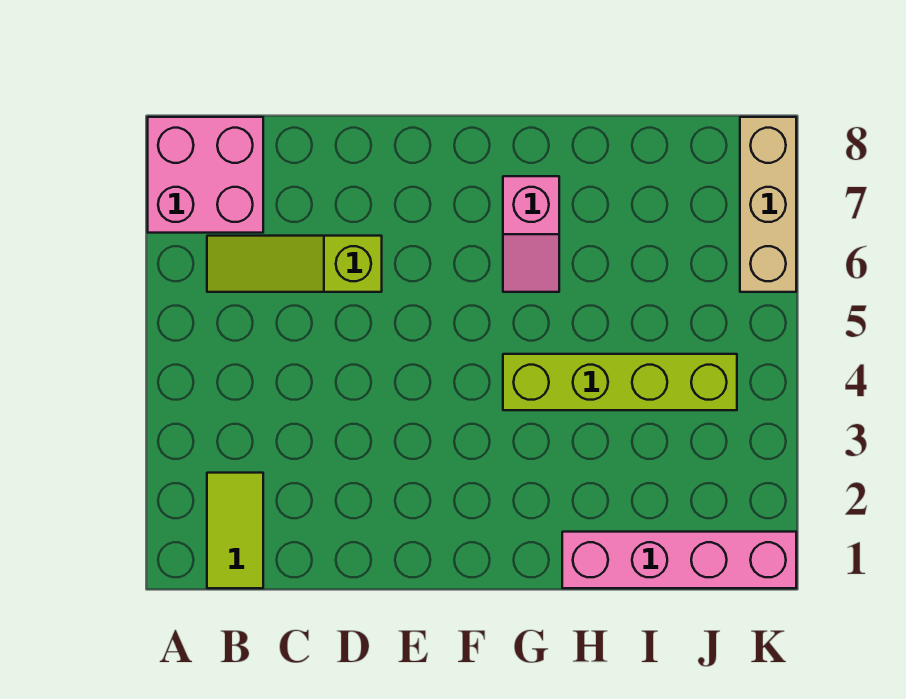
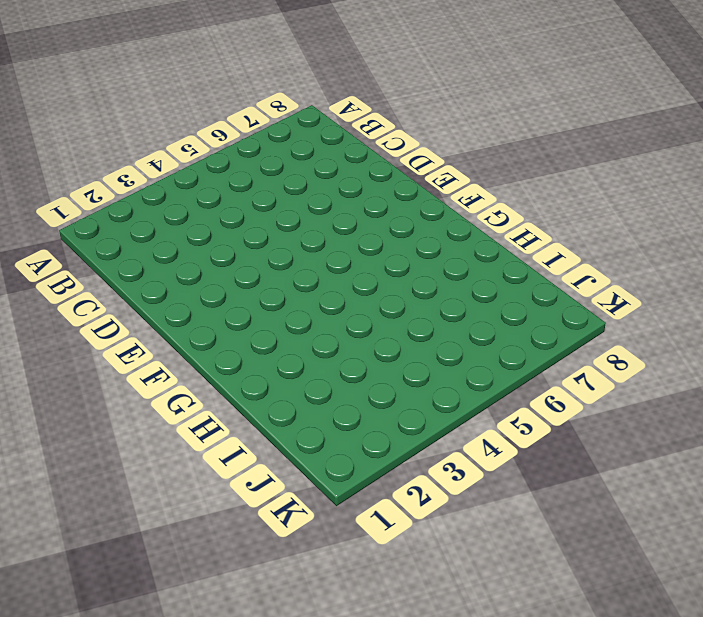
none -> pink brick A7:B8 level 1
none -> lime tile B1:B2 level 1

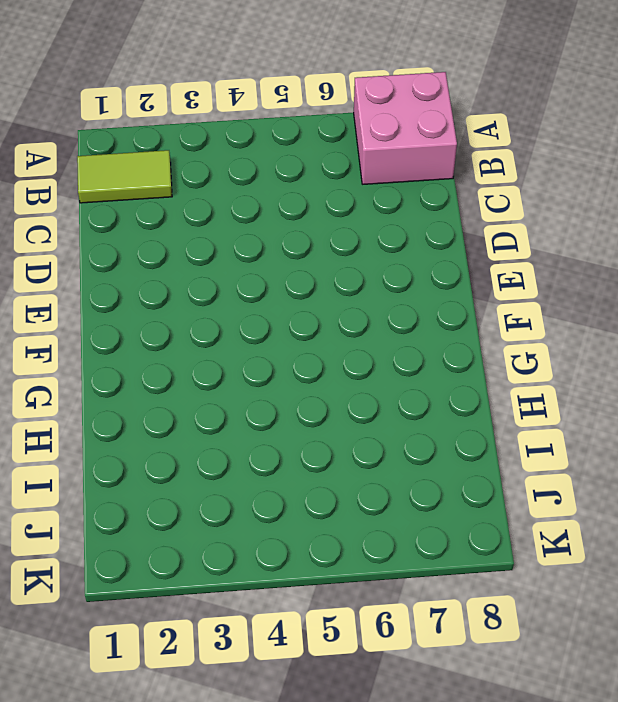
none -> lime slope B6:D6 level 1 top D
none -> lime brick G4:J4 level 1

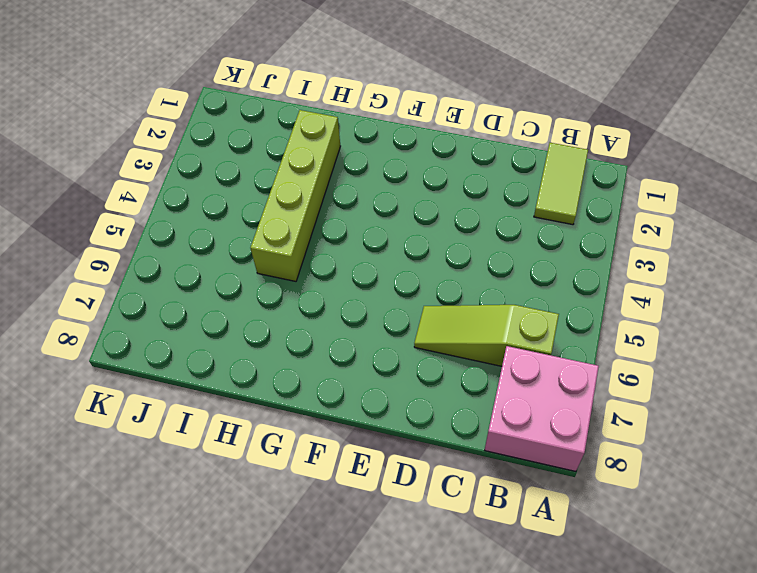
lime slope B6:D6 level 1 top B -> lime slope B6:D6 level 1 top D
lime brick H2:H5 level 1 -> lime brick G4:J4 level 1
none -> pink slope G6:G7 level 1 top 7
none -> pink brick H1:K1 level 1

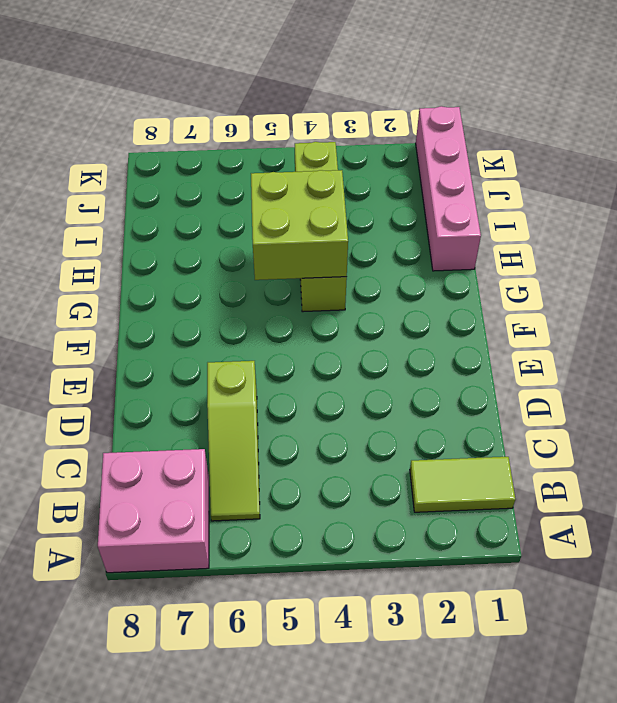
lime brick G4:H5 level 2 -> none
none -> pink slope G6:G7 level 1 top 7
none -> tan brick K6:K8 level 1

